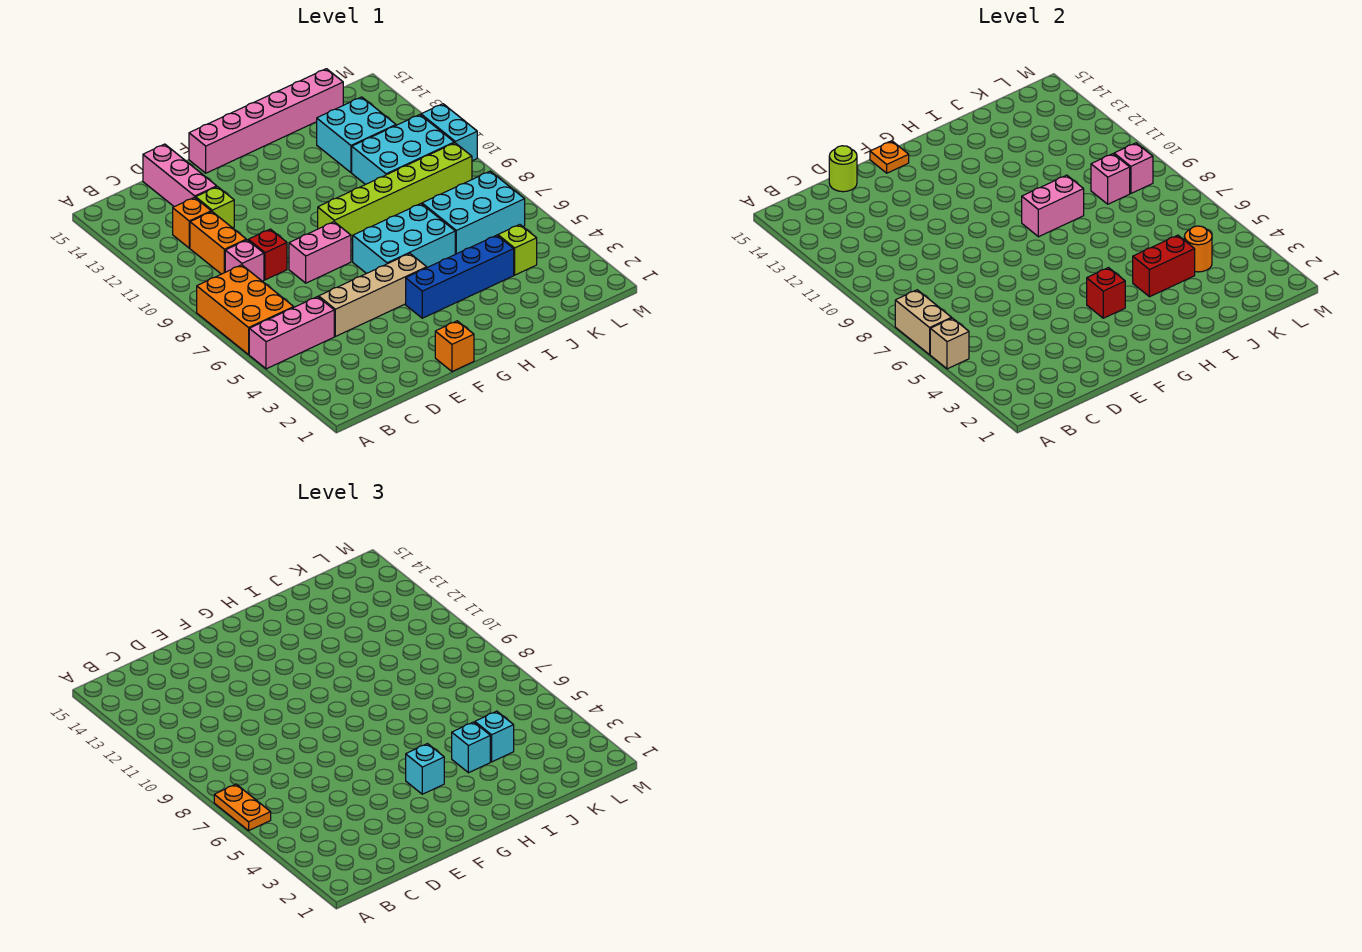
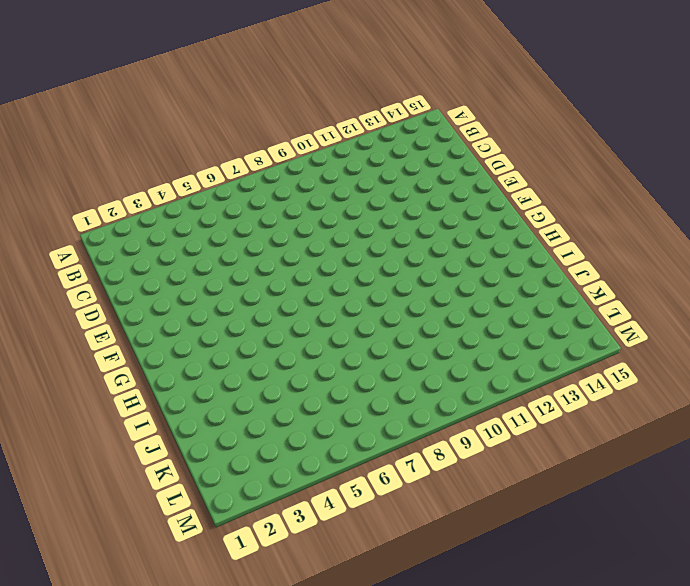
none -> pink brick A5:C5 level 1
none -> orange brick A6:B8 level 1
none -> pink brick C9 level 1
none -> orange brick C10:C11 level 1

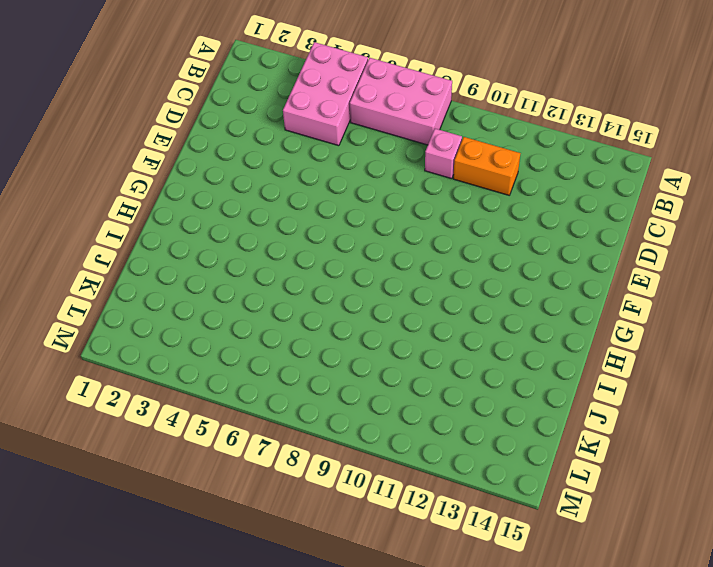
pink brick A4:C5 level 1 -> pink brick A5:C5 level 1
pink brick A6:B8 level 1 -> orange brick A6:B8 level 1
none -> orange brick C12 level 1
none -> tan brick D5:G5 level 1
none -> red brick D9 level 1
none -> lime brick D12 level 1

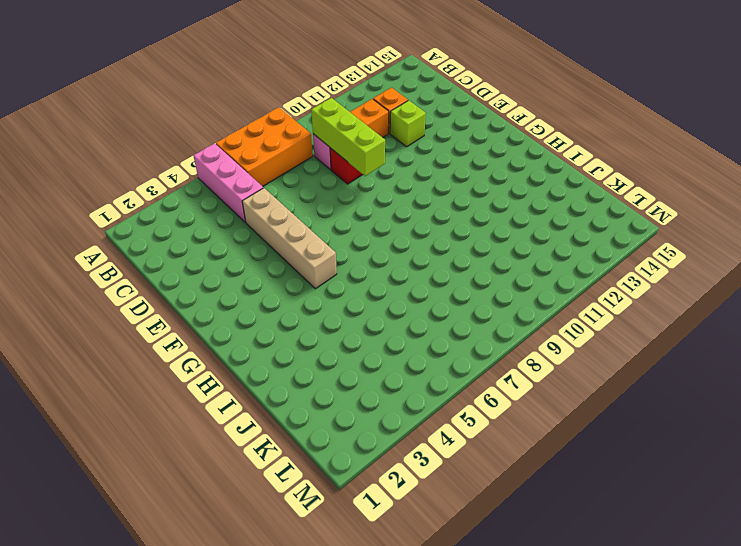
lime brick C9:E9 level 2 -> none
none -> pink brick D13:D15 level 1
none -> pink brick E8:F8 level 1
none -> orange brick F1 level 1
none -> pink brick F15:K15 level 1

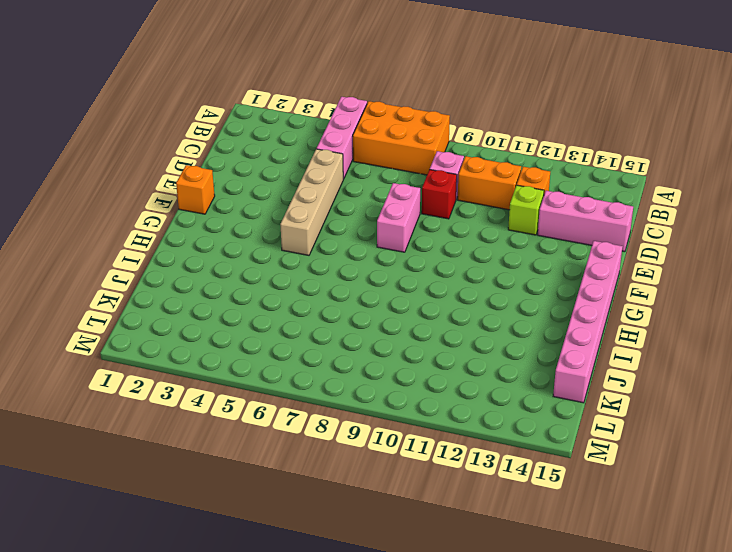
none -> blue brick G4:J4 level 1
none -> cyan brick G6:I7 level 1
none -> lime brick G9:L9 level 1
none -> cyan brick J6:L7 level 1

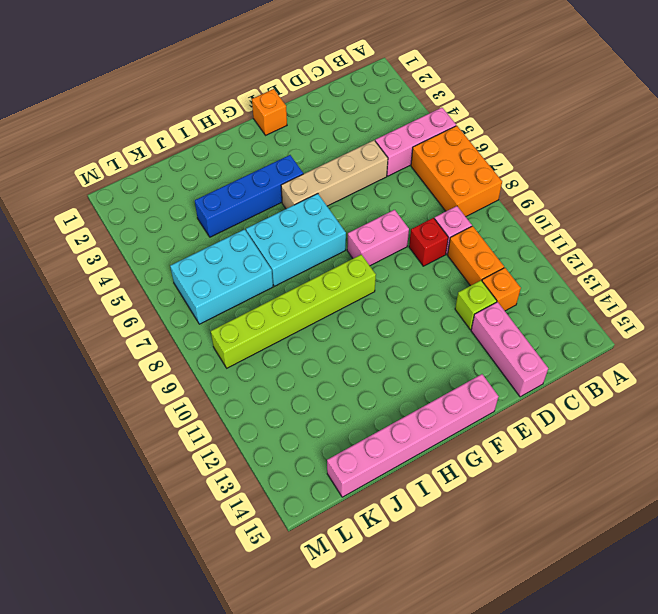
none -> cyan brick J10:L11 level 1
none -> cyan brick J12:K13 level 1
none -> lime brick K4 level 1
none -> cyan brick M10:M11 level 1

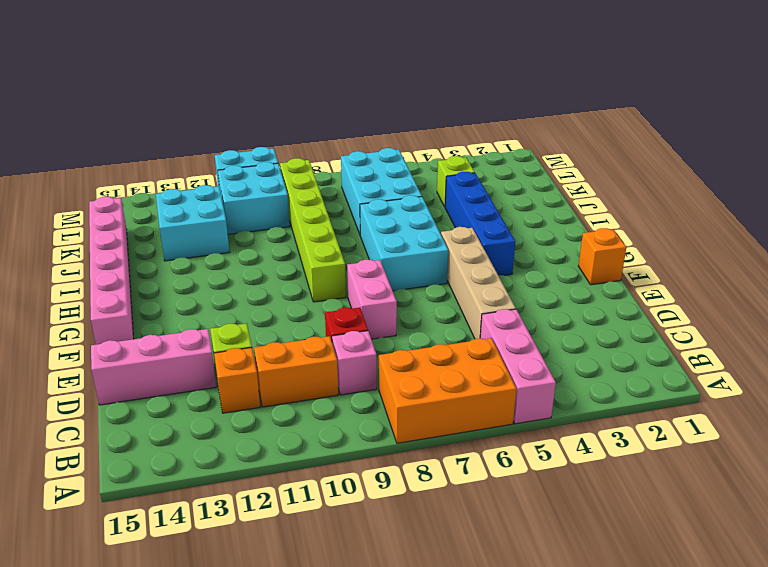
cyan brick K10:L11 level 1 -> cyan brick J10:L11 level 1
none -> tan brick A5 level 2
none -> tan brick A6:A7 level 2
none -> lime round brick D15 level 2
none -> orange plate F15 level 2

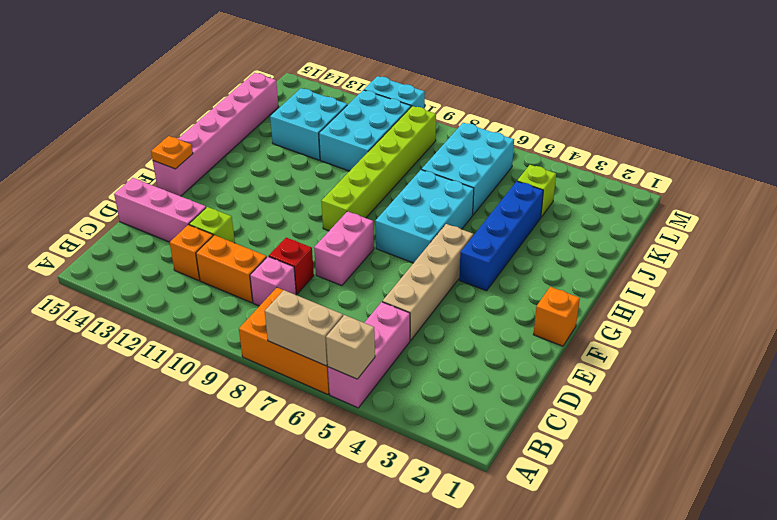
none -> lime round brick D15 level 2
none -> red brick G4 level 2
none -> pink brick H9:I9 level 2
none -> red brick I4:J4 level 2

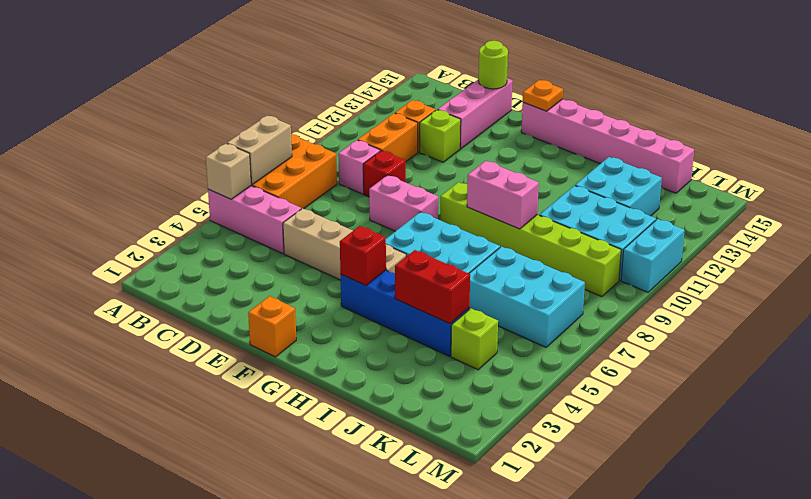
none -> orange round brick K4 level 2
none -> pink brick K9 level 2
none -> pink brick L9 level 2
none -> orange plate A6:A7 level 3

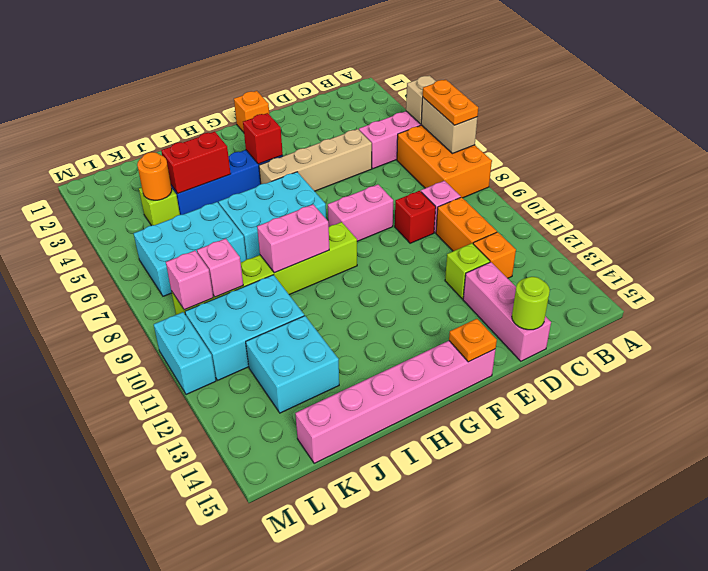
none -> cyan brick G4 level 3
none -> cyan brick I4 level 3
none -> cyan brick J4 level 3

